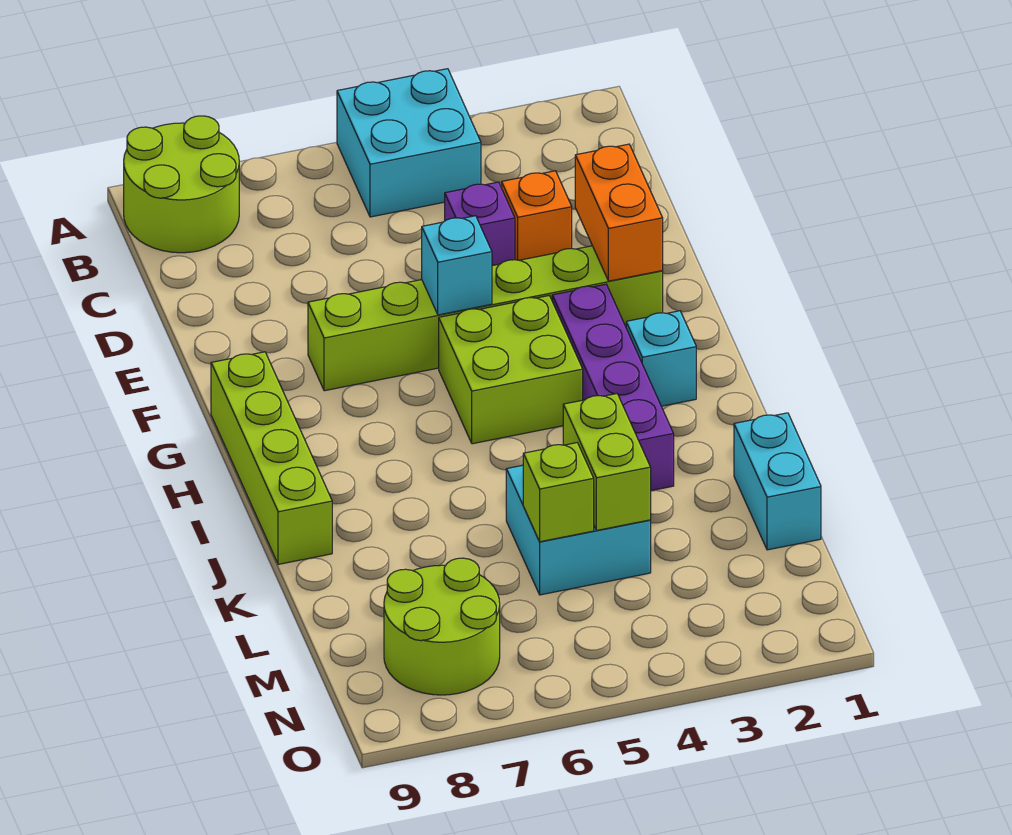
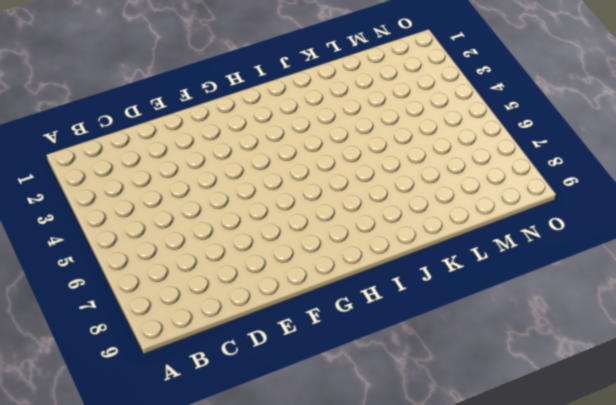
none -> cyan brick A4:B5 level 1
none -> lime round brick A8:B9 level 1
none -> orange brick D3 level 1

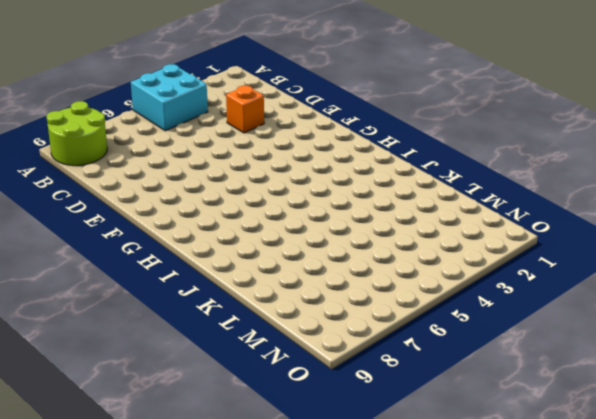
none -> purple brick D4 level 1
none -> lime brick F2:F7 level 1
none -> purple brick G3:J3 level 1

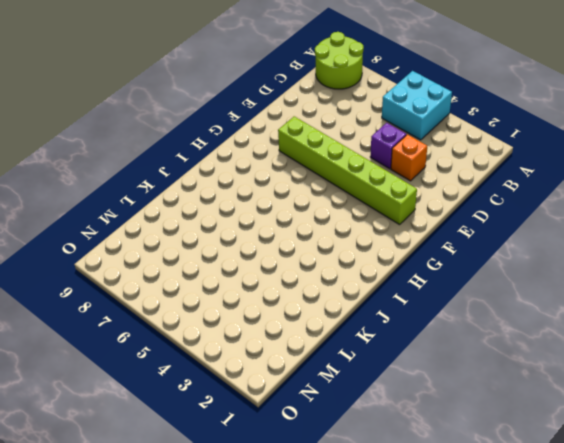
none -> purple brick G3:J3 level 1
none -> lime brick G4:H5 level 1
none -> lime brick G9:J9 level 1

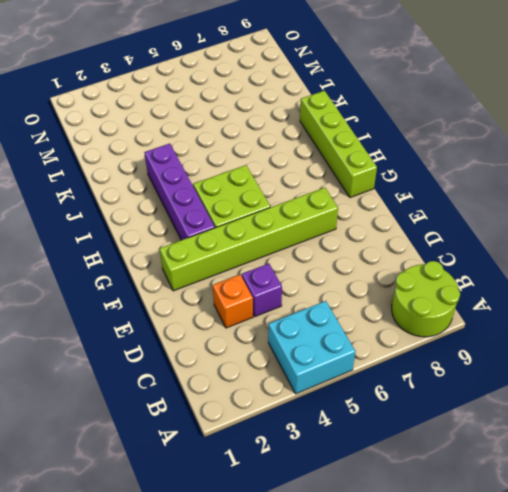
none -> cyan brick H2 level 1
none -> cyan brick K1:L1 level 1
none -> cyan brick K4:L5 level 1

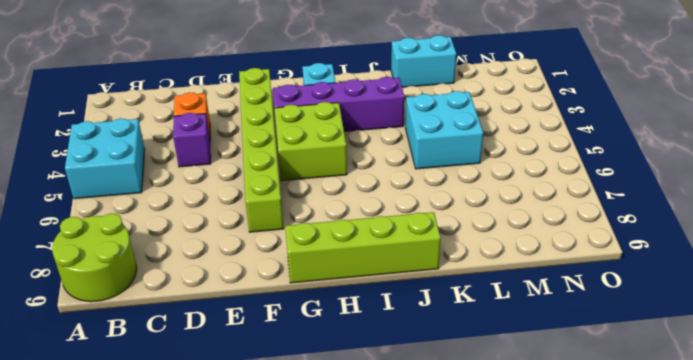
none -> lime round brick M7:N8 level 1
none -> orange brick E2:F2 level 2
none -> cyan brick F5 level 2

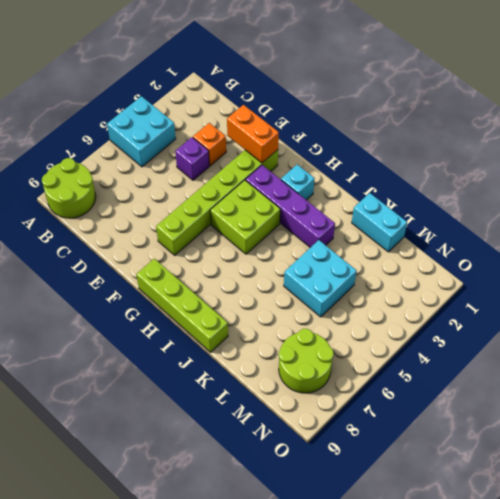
none -> cyan brick F5 level 2
none -> lime brick K4:L4 level 2
none -> lime brick L5 level 2

